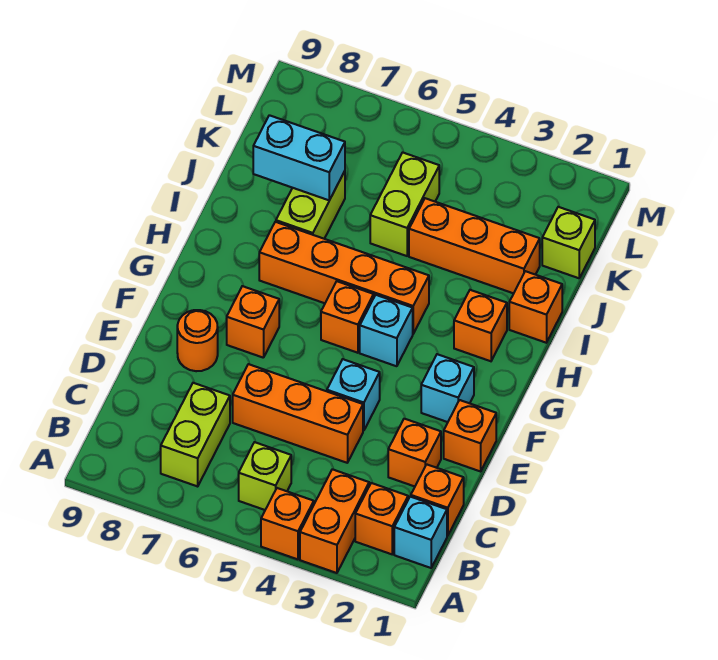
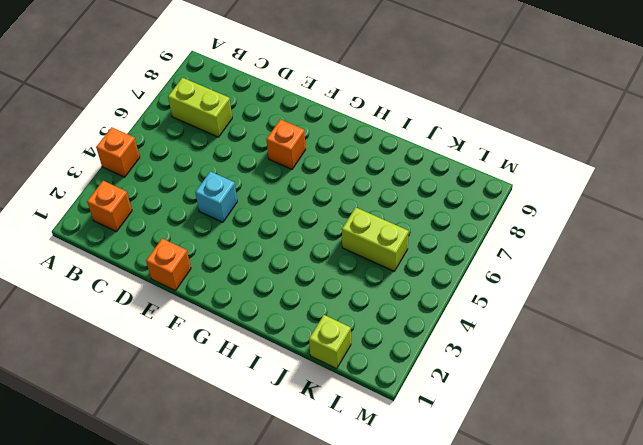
none -> orange brick A3:B3 level 1
none -> cyan brick B1 level 1
none -> lime brick B5 level 1

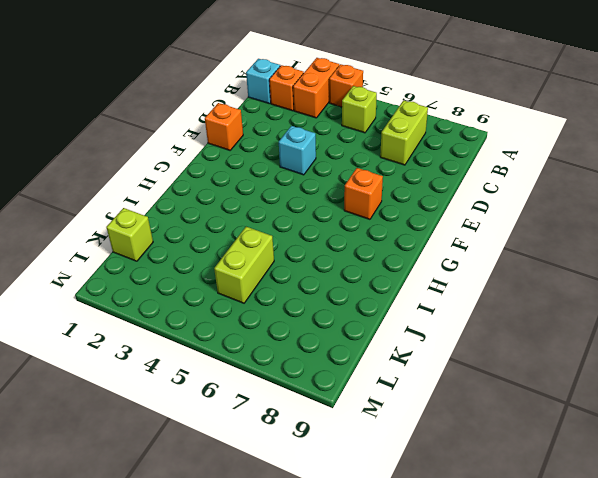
none -> orange brick C1 level 1
none -> orange brick D2 level 1
none -> orange brick D4:D6 level 1

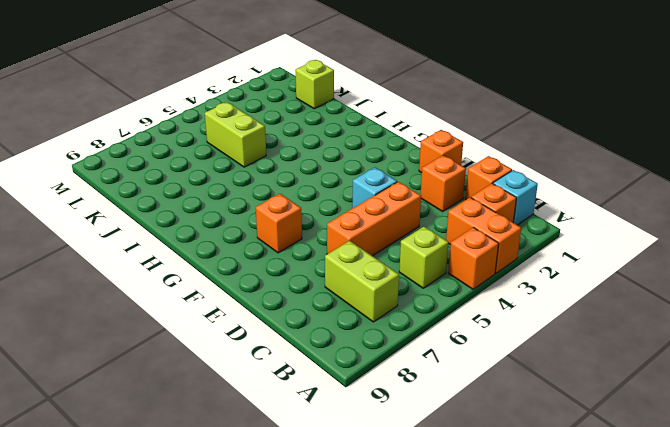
none -> orange round brick E8 level 1
none -> cyan brick F2 level 1
none -> cyan brick G4 level 1

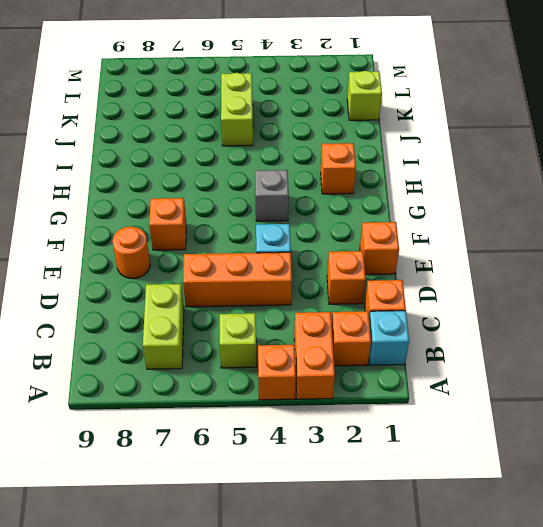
grey brick G4 level 1 -> cyan brick G4 level 1
none -> cyan brick F2 level 1
none -> orange brick G5 level 1
none -> orange brick H4:H7 level 1

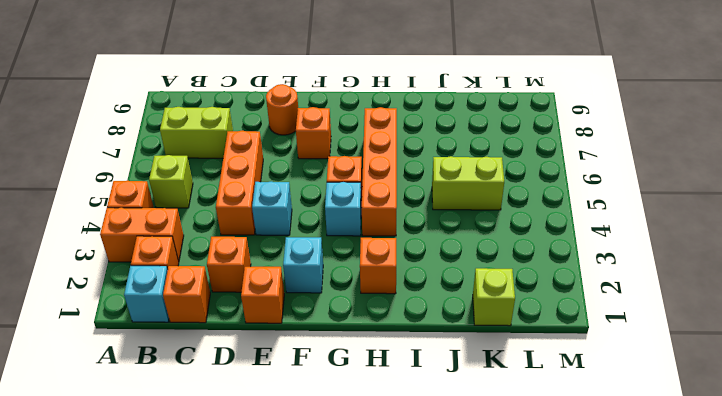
none -> orange brick I1 level 1
none -> lime brick I7:J7 level 1
none -> orange brick J2:J4 level 1

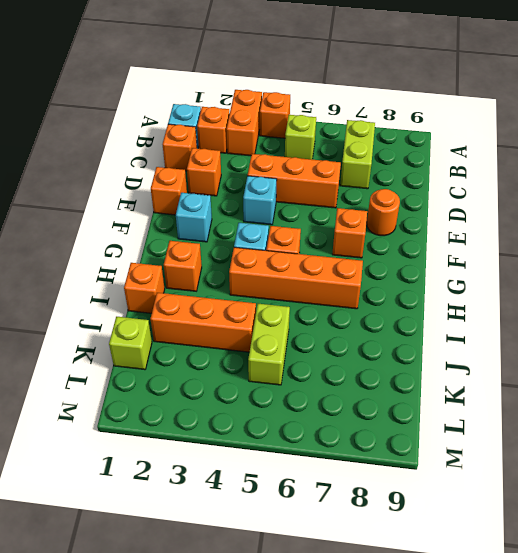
none -> lime brick I7:J7 level 1
none -> cyan brick J7:J8 level 2

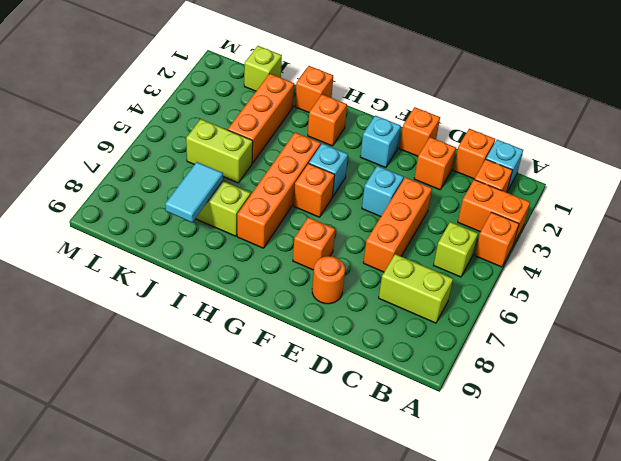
cyan tile J7:J8 level 2 -> cyan brick J7:J8 level 2

